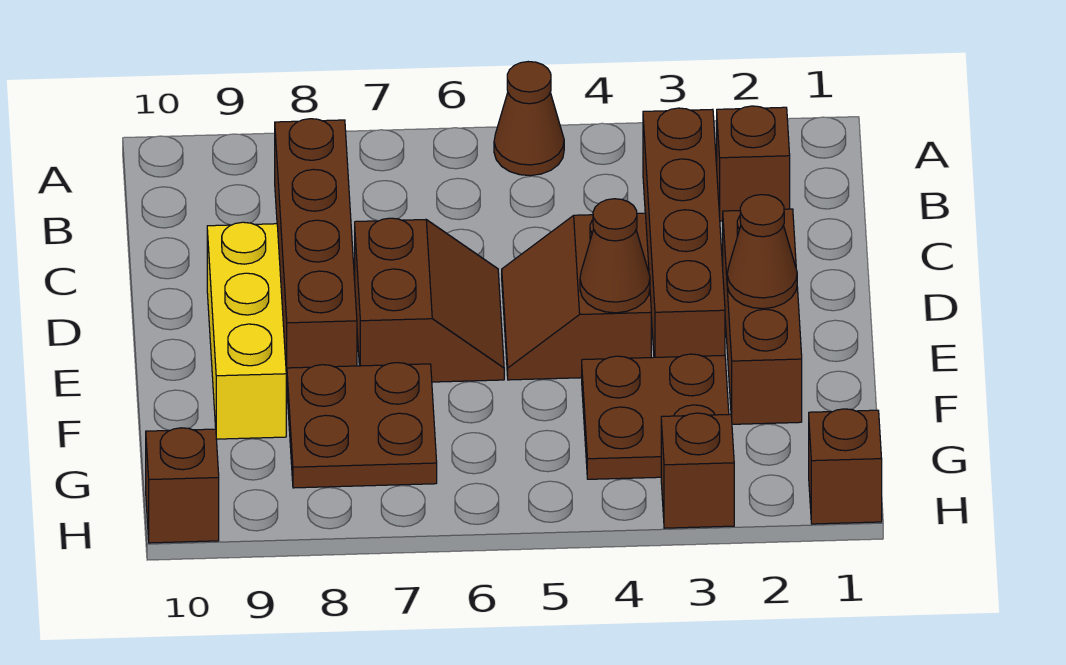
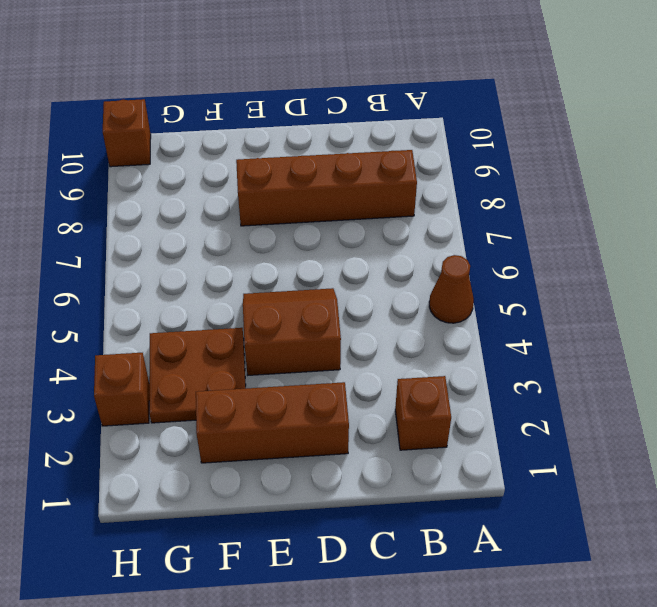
none -> brown brick B3:E3 level 1
none -> brown slope D6:E7 level 1 top 7
none -> yellow brick D9:F9 level 1

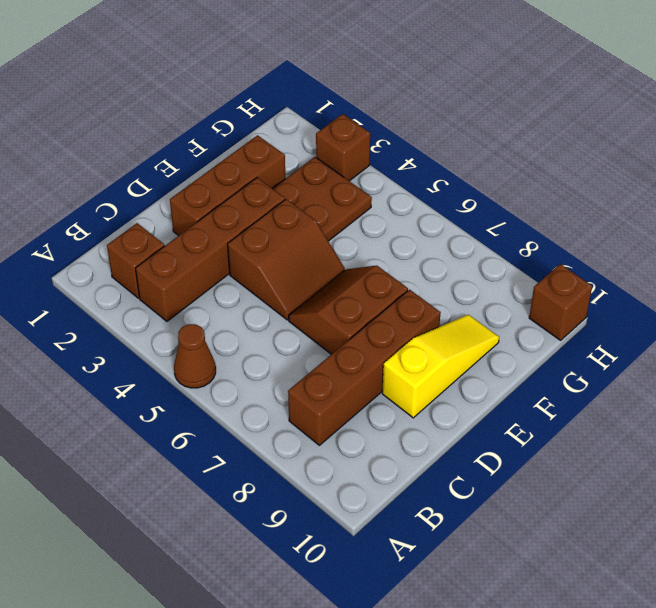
yellow slope D9:F9 level 1 top D -> yellow brick D9:F9 level 1
none -> brown plate F7:G8 level 1
none -> brown brick H1 level 1
none -> brown cone E2 level 2

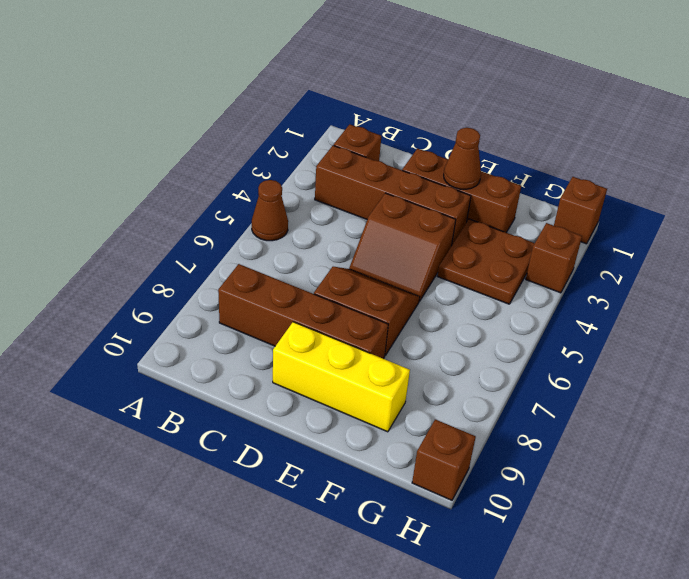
none -> brown plate F7:G8 level 1
none -> brown cone E4 level 2

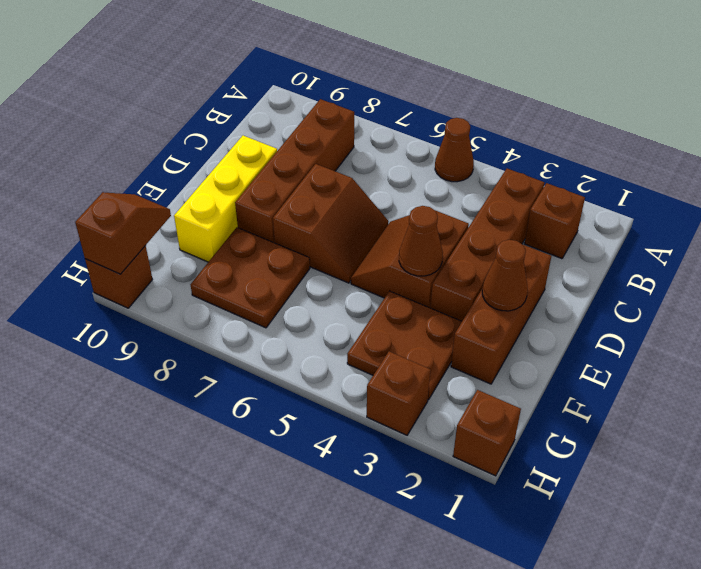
brown slope G10:H10 level 2 top H -> none

